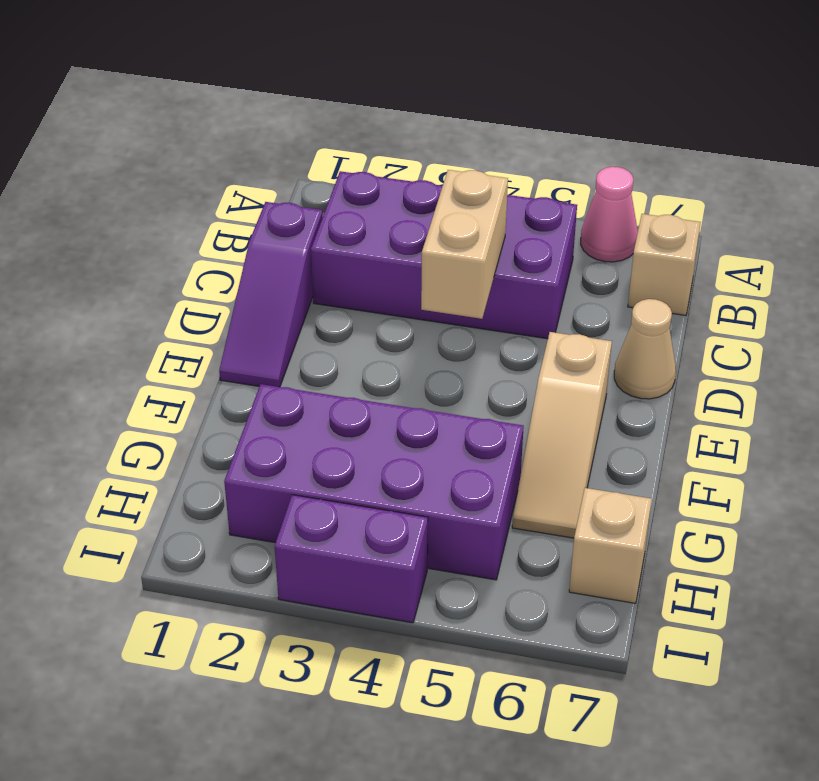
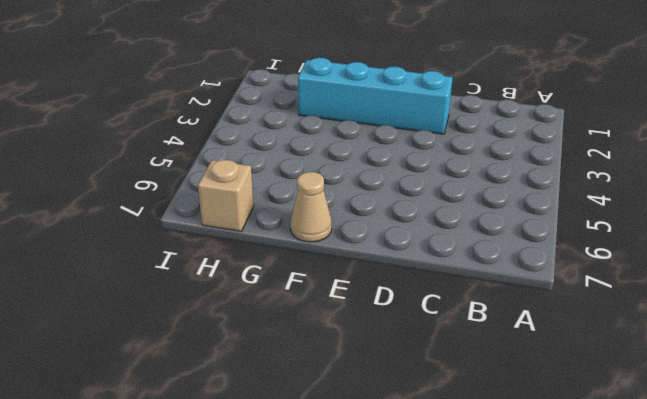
cyan brick D2:G2 level 1 -> purple brick G2:H5 level 1
tan cone F7 level 1 -> tan cone D7 level 1
none -> pink cone A6 level 1
none -> purple brick B2:C5 level 1

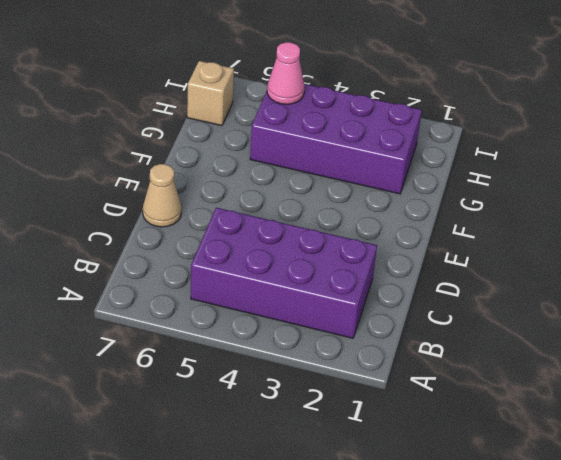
pink cone H5 level 2 -> pink cone A6 level 1
none -> tan brick B7 level 1
none -> purple slope C1:E1 level 1 top C

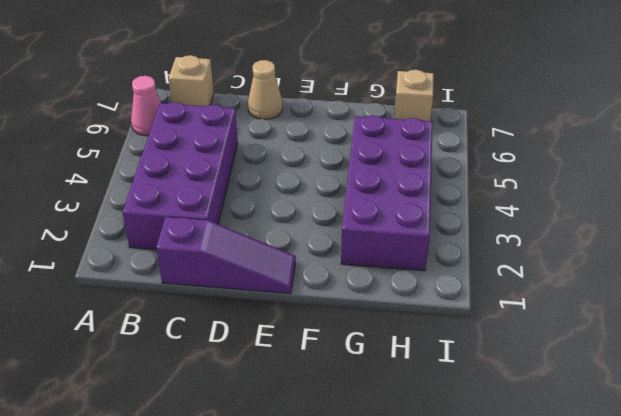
none -> tan slope E6:G6 level 1 top E
none -> purple brick I3:I4 level 1

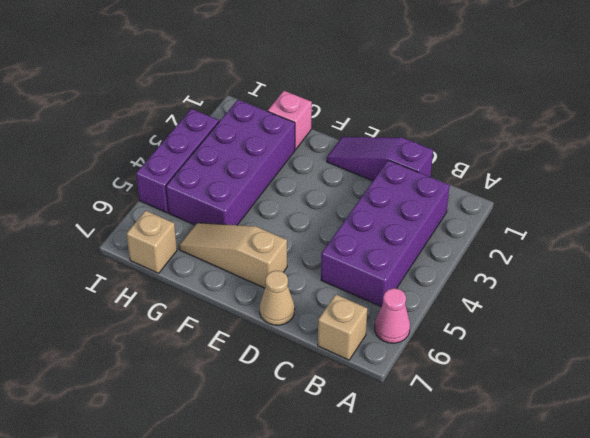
pink brick G1 level 1 -> none
purple brick I3:I5 level 1 -> purple brick I3:I4 level 1
none -> tan brick C4:D4 level 2

